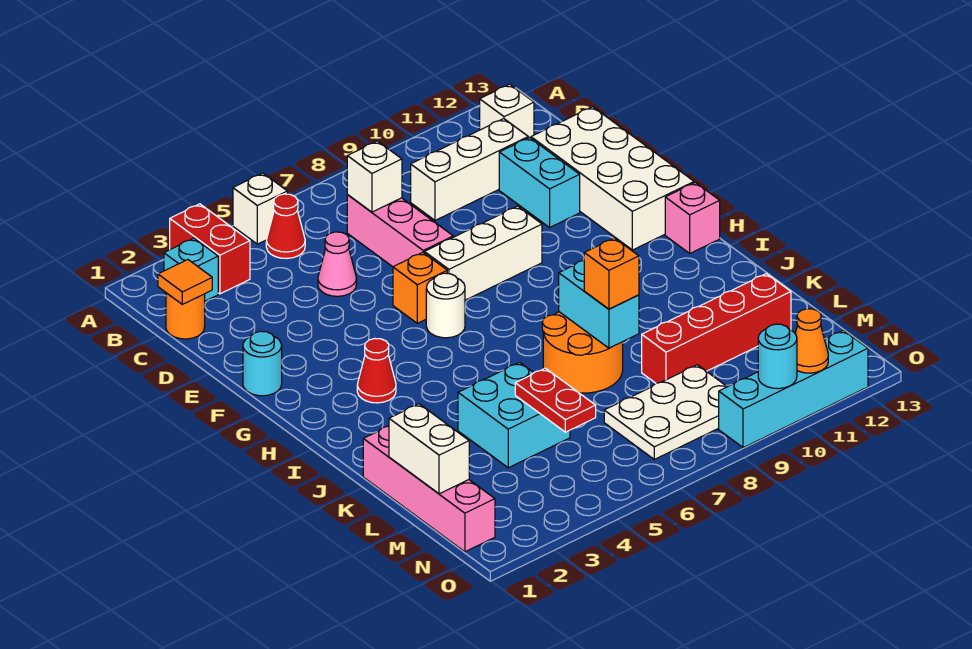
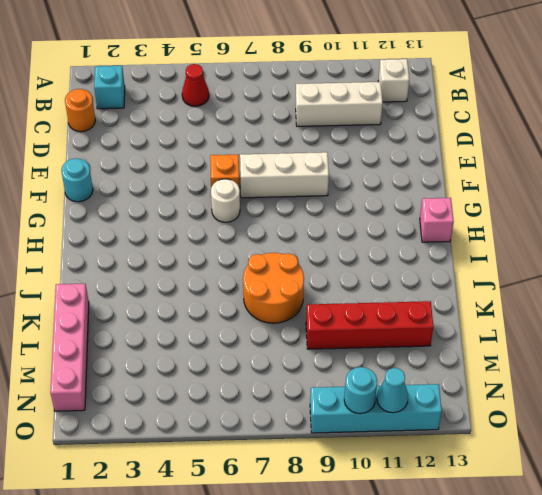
cyan cone O11 level 2 -> orange cone O11 level 2
none -> red brick A3:B3 level 1
none -> white brick A5 level 1
none -> pink brick C7:E7 level 1
none -> pink cone D5 level 1

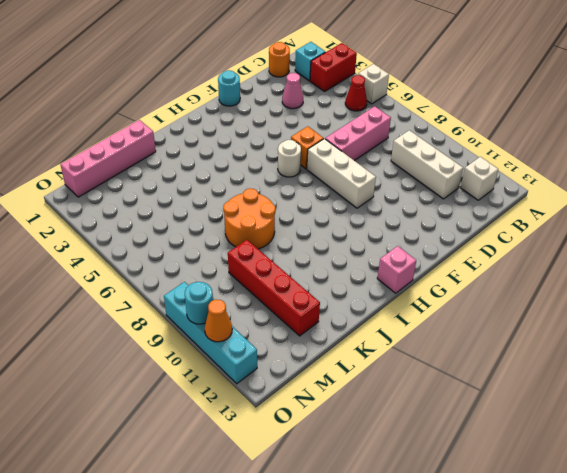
pink cone D3 level 1 -> pink cone D5 level 1
none -> cyan brick D11:E11 level 1
none -> white brick D12:G13 level 1
none -> red cone H3 level 1
none -> cyan brick K4:L5 level 1

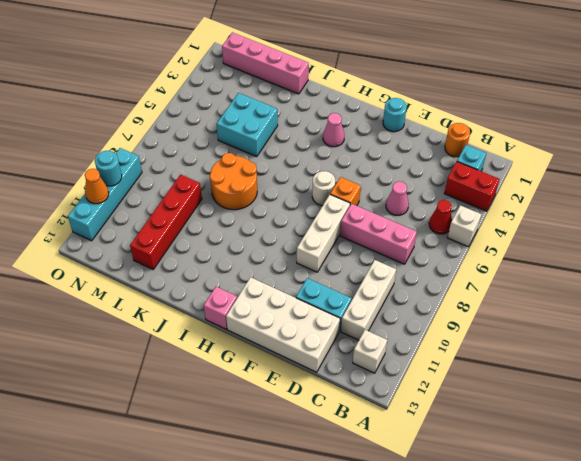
pink cone H3 level 1 -> red cone H3 level 1
none -> white plate M7:N9 level 1
none -> orange tile C1 level 2
none -> white brick C7 level 2
none -> cyan brick J8:K8 level 2

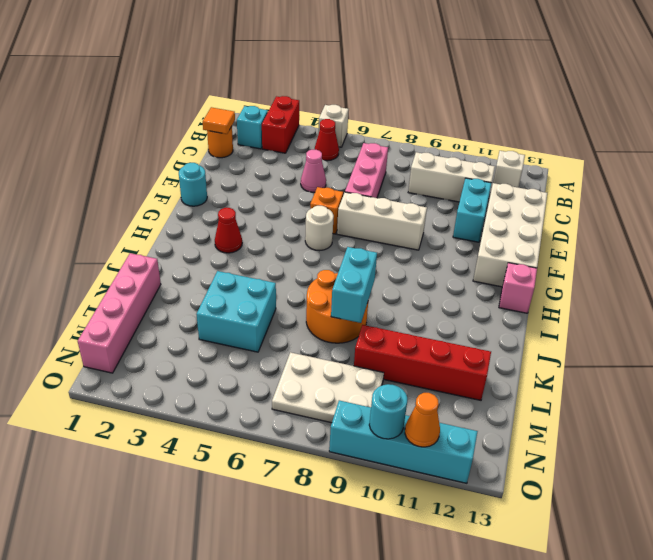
none -> white brick C7 level 2
none -> white brick L1:M1 level 2
none -> red plate L5:M5 level 2
none -> orange brick K8 level 3

